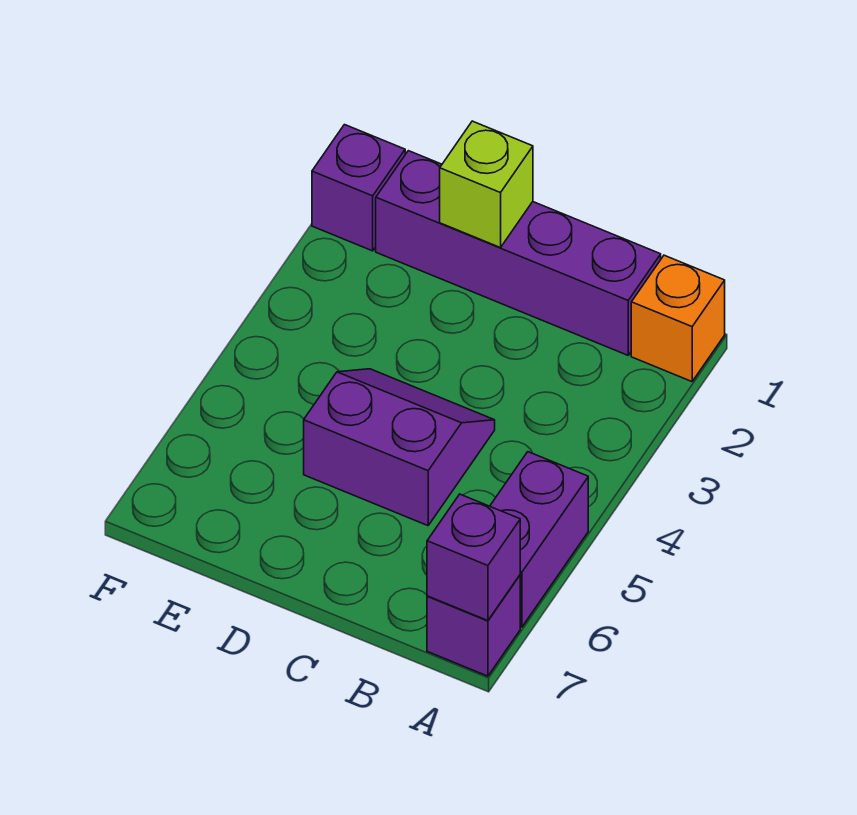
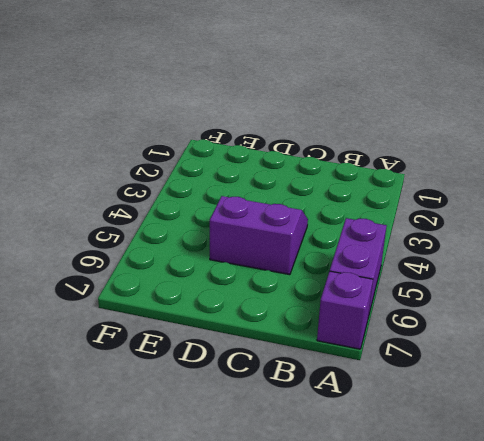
none -> orange brick A1 level 1
none -> purple brick B1:E1 level 1

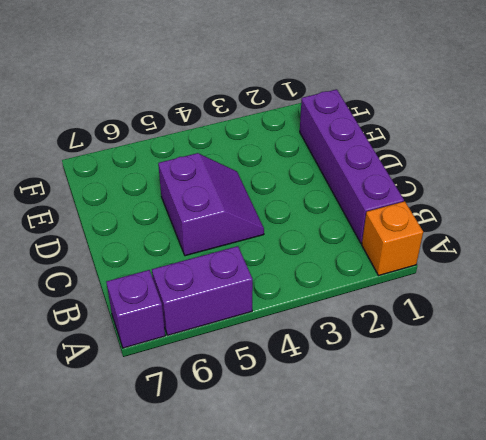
none -> purple brick F1 level 1
none -> purple brick A7 level 2

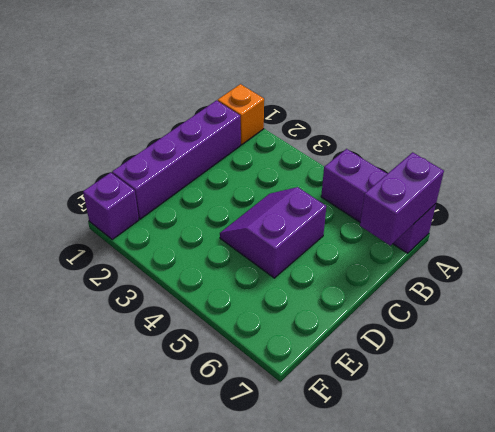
purple brick A7:B7 level 2 -> purple brick A7 level 2
none -> lime brick D1 level 2

